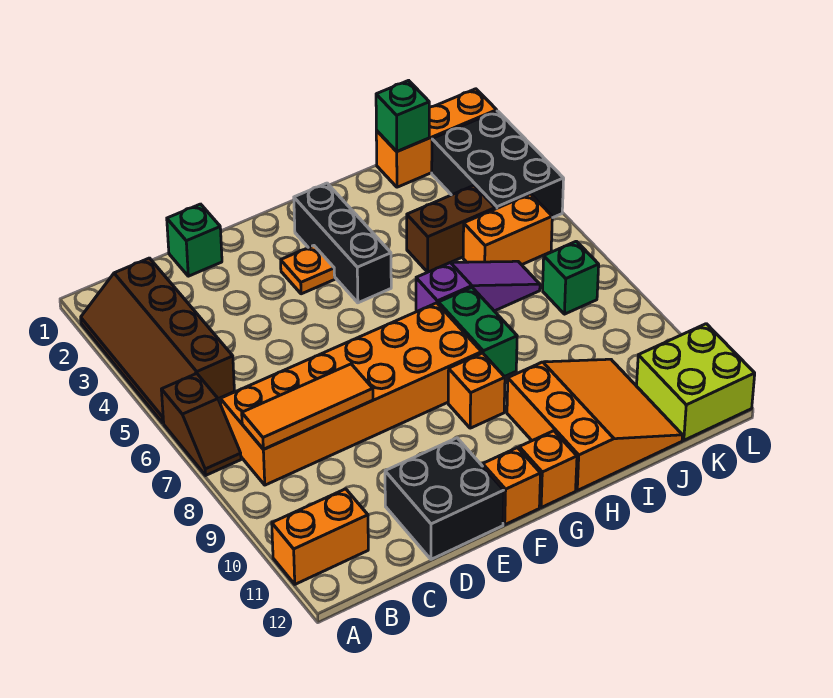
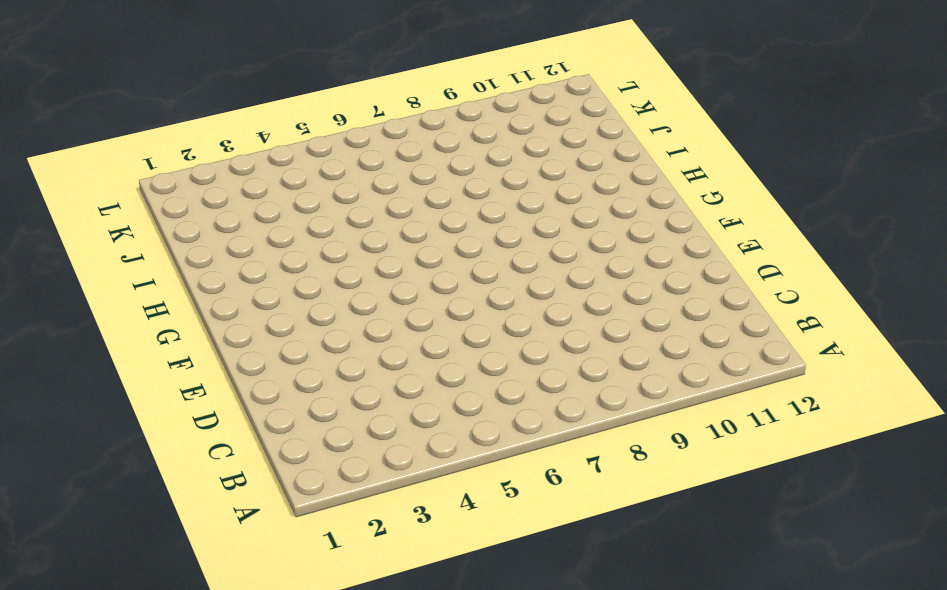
none -> brown slope A2:B5 level 1 top B
none -> brown slope A6:A7 level 1 top 6
none -> orange brick A11:B11 level 1

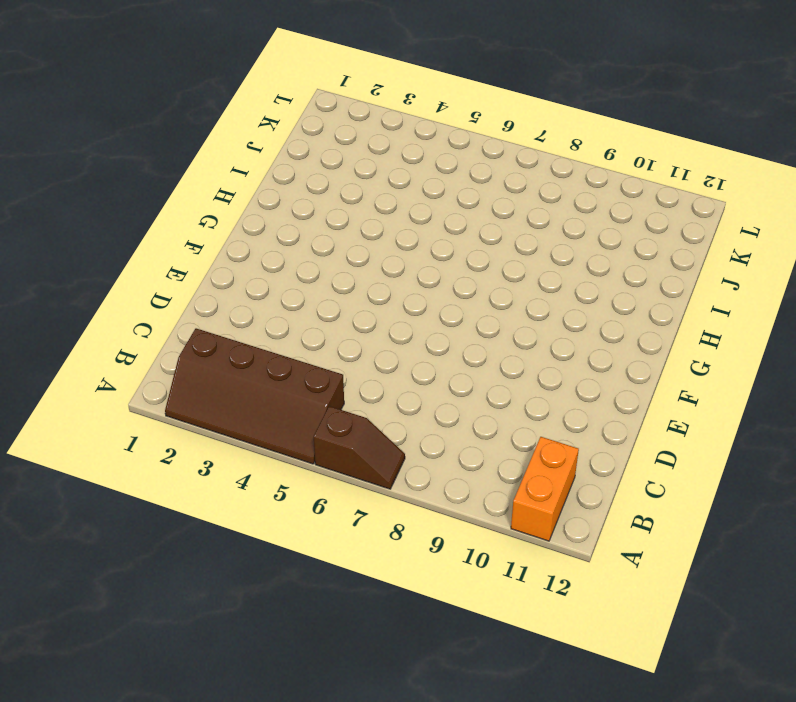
none -> orange brick B7:G8 level 1
none -> green brick D1 level 1
none -> black brick D11:E12 level 1

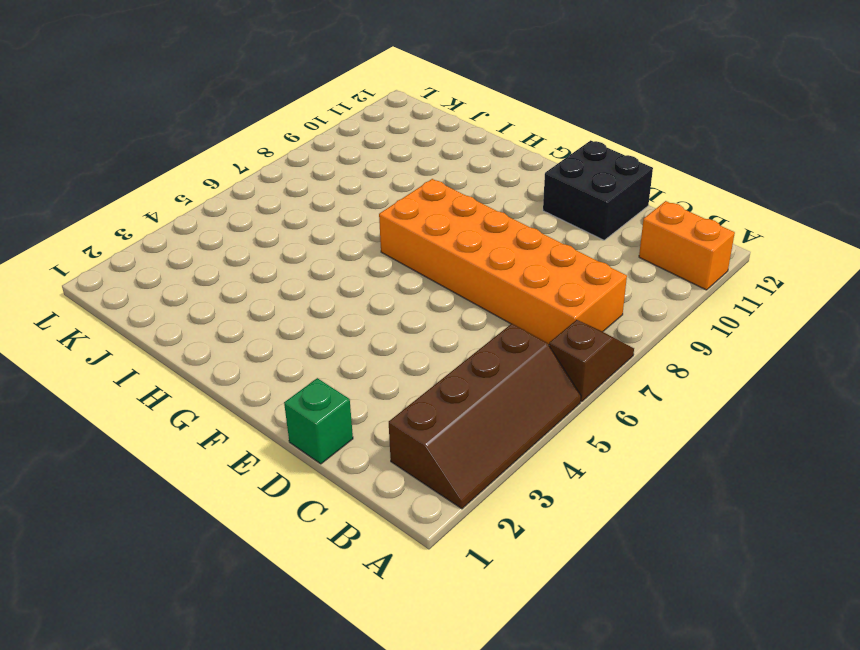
none -> orange plate F3 level 1
none -> orange brick F12 level 1
none -> black brick G2:G4 level 1

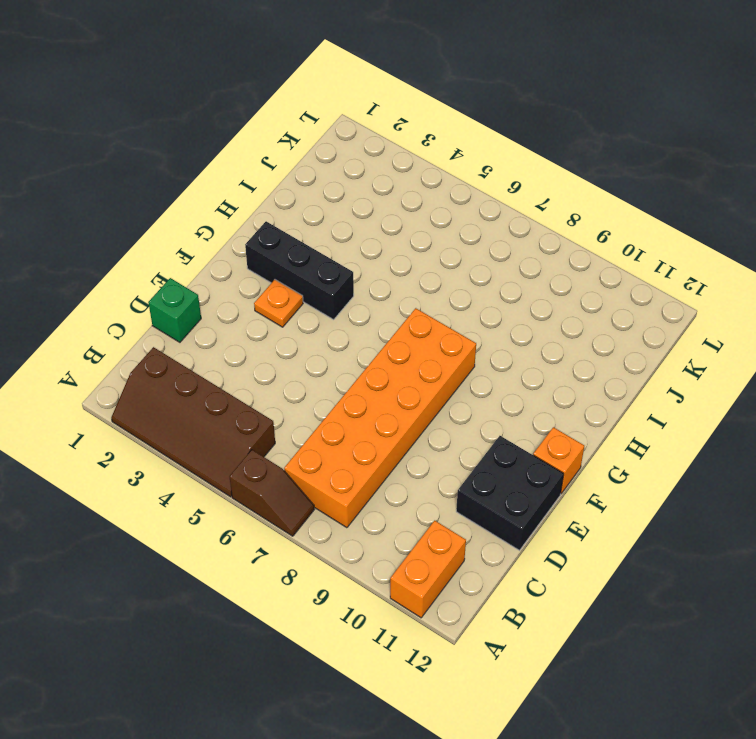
none -> orange brick G9 level 1
none -> orange brick G12 level 1
none -> purple slope H6:J6 level 1 top H

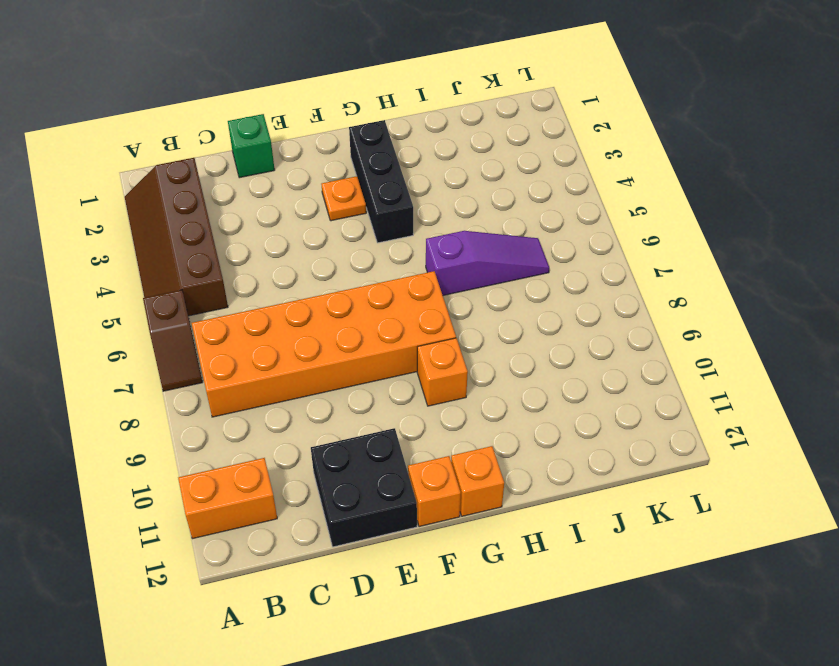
none -> green brick H7:H8 level 1
none -> orange slope H10:J12 level 1 top H
none -> brown brick I4:J4 level 1

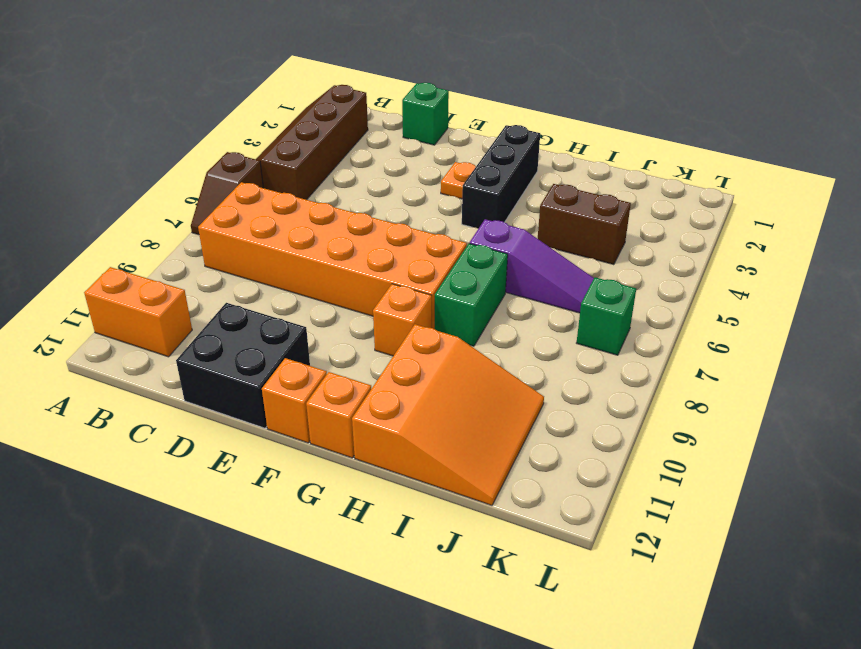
none -> orange brick J1:L1 level 1
none -> orange brick J5:K5 level 1
none -> black brick K2:L4 level 1

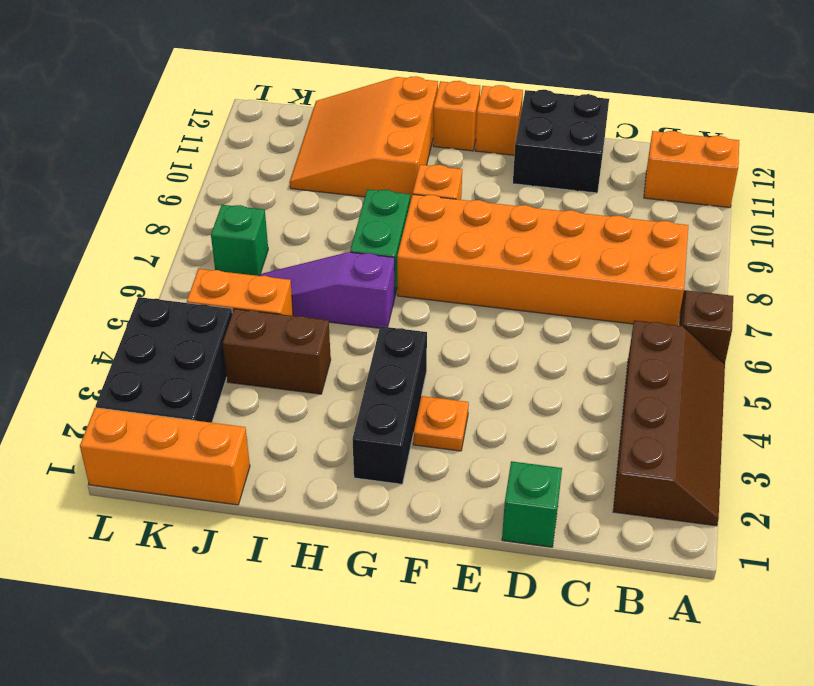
none -> lime brick K11:L12 level 1
none -> orange tile B8:D8 level 2
none -> green brick J1 level 2

